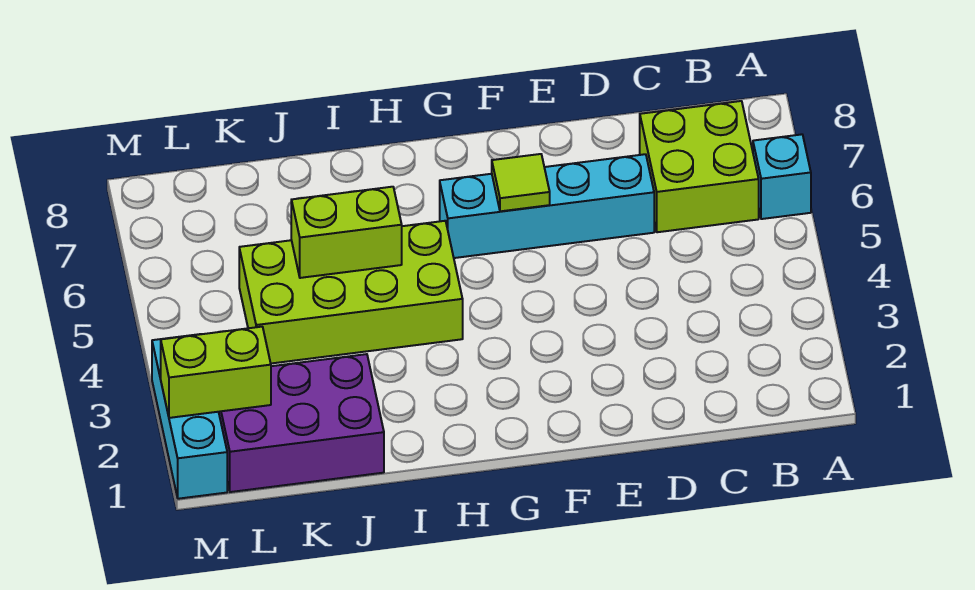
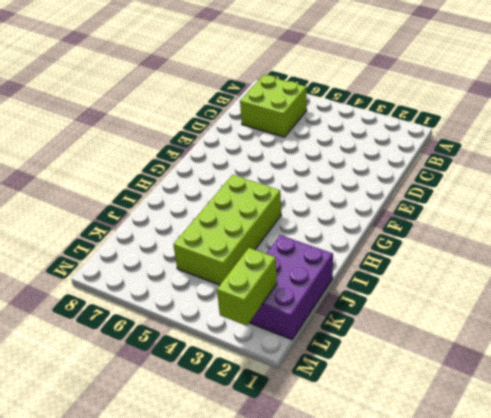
none -> cyan brick A6 level 1
none -> cyan brick D6:G6 level 1

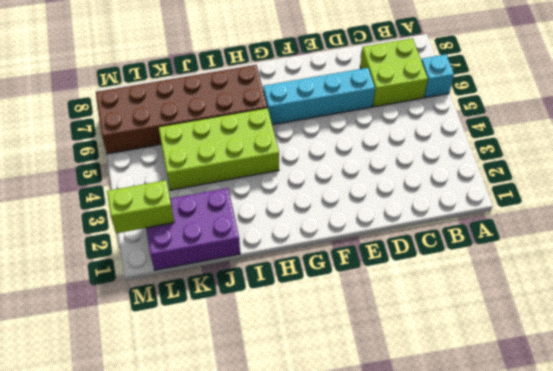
brown brick H6:M7 level 1 -> none
none -> cyan brick M1:M3 level 1
none -> lime tile F6 level 2

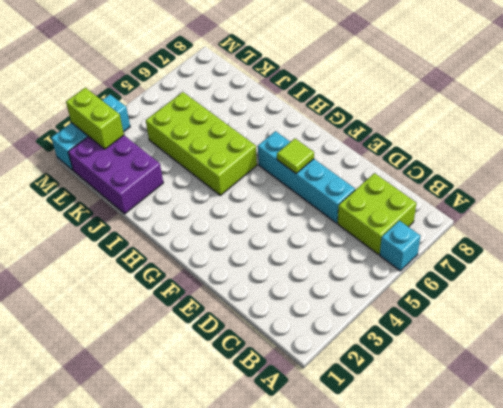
none -> lime brick I5:J5 level 2

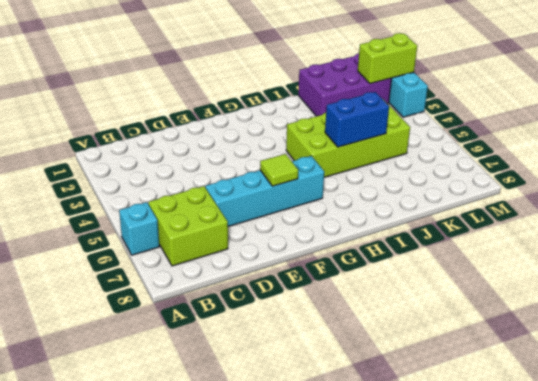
blue brick I5:J5 level 2 -> lime brick I5:J5 level 2

